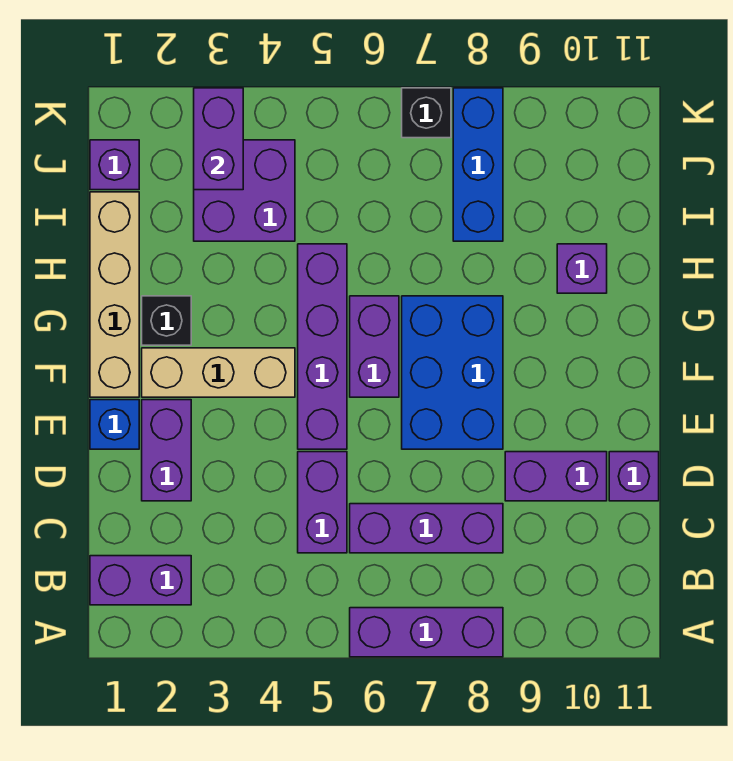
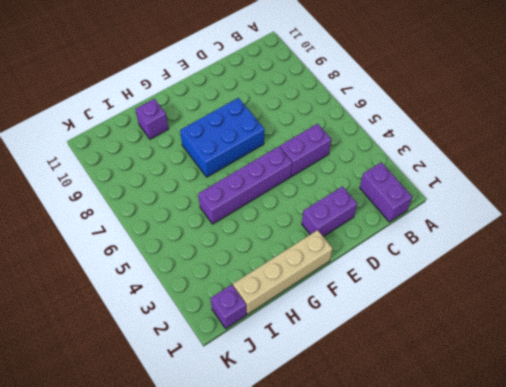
none -> purple brick A6:A8 level 1
none -> purple brick C6:C8 level 1
none -> purple brick D9:D10 level 1

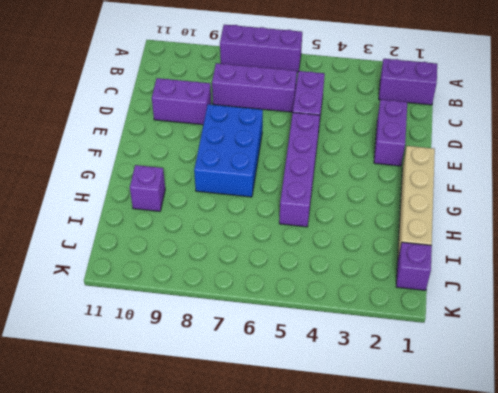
none -> purple brick D11 level 1
none -> blue brick E1 level 1
none -> tan brick F2:F4 level 1

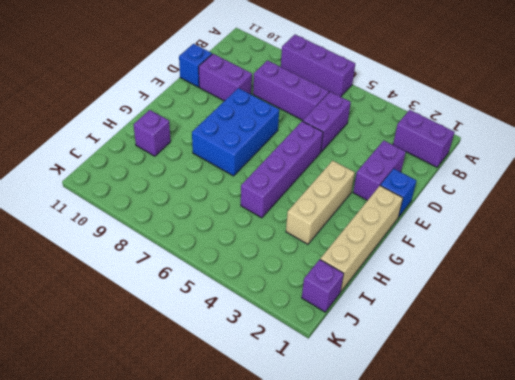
blue brick D11 level 1 -> purple brick D11 level 1
tan brick F3:H3 level 1 -> tan brick F2:F4 level 1
none -> purple brick F6:G6 level 1
none -> black brick G2 level 1
none -> purple brick I3:J4 level 1

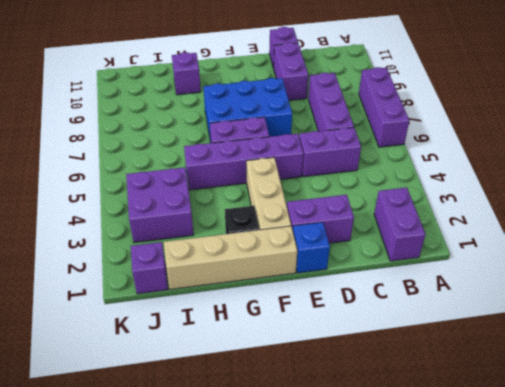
none -> blue brick I8:K8 level 1
none -> black brick K7 level 1
none -> purple brick J3:K3 level 2

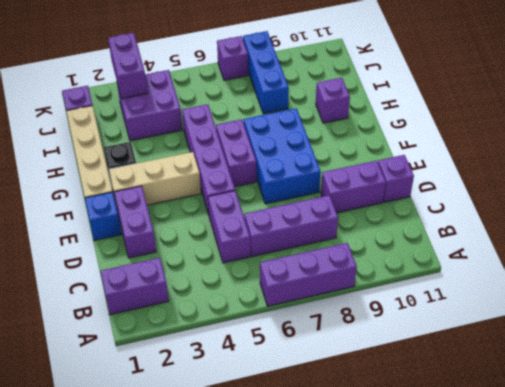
purple brick K7 level 1 -> black brick K7 level 1

